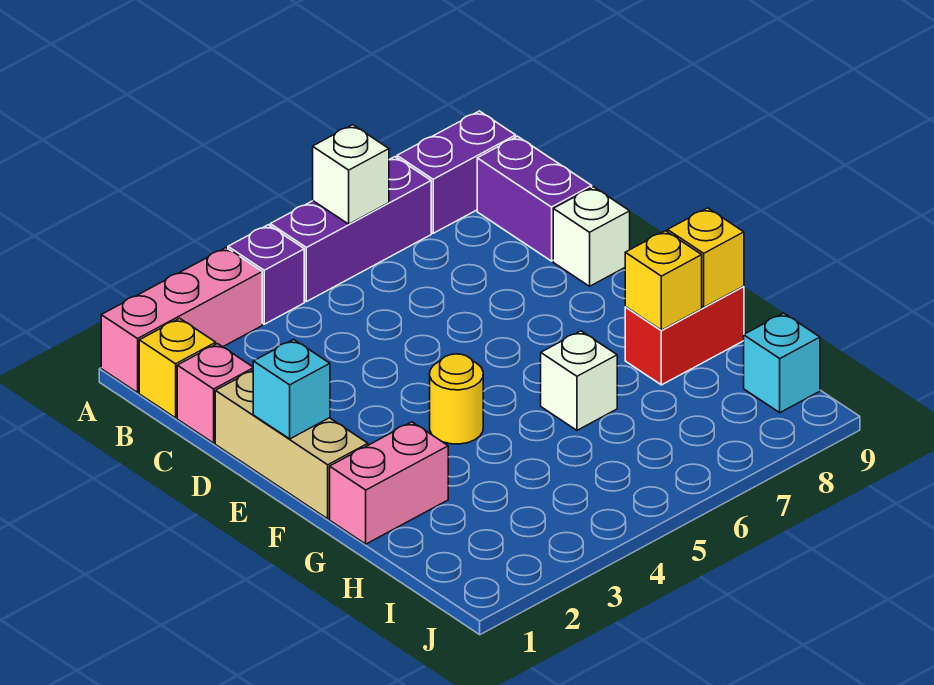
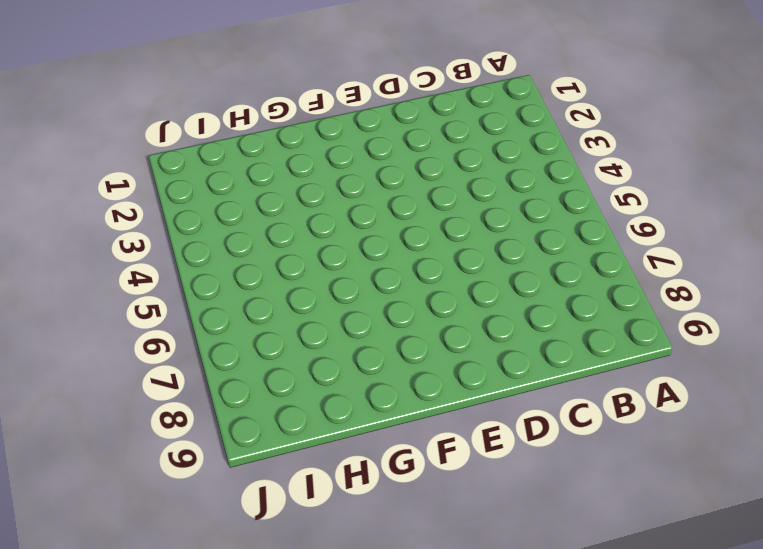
none -> pink brick A1:A3 level 1
none -> purple brick A4 level 1
none -> purple brick A5:A7 level 1

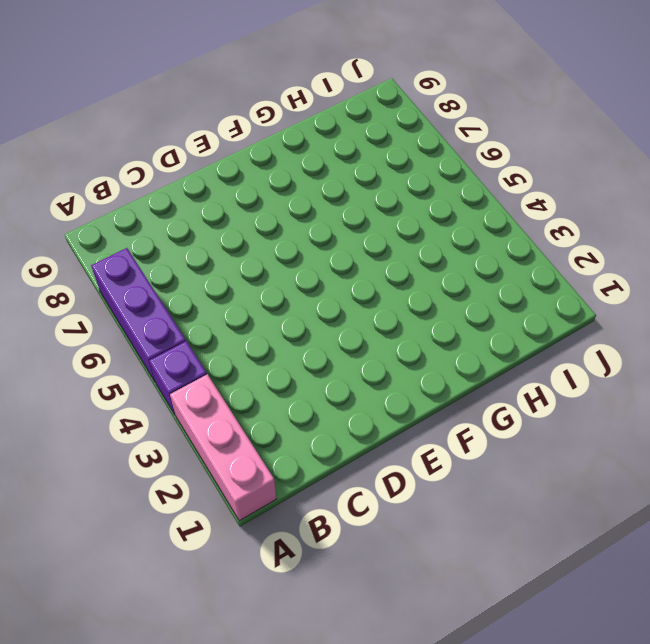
none -> purple brick A8:A9 level 1
none -> yellow brick B1 level 1
none -> purple brick B9:C9 level 1

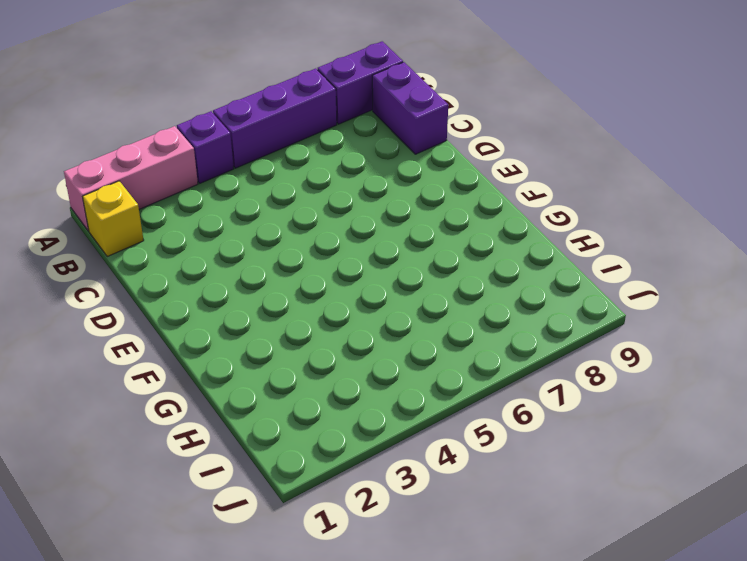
none -> pink brick C1 level 1
none -> tan brick D1:F1 level 1
none -> white brick D9 level 1

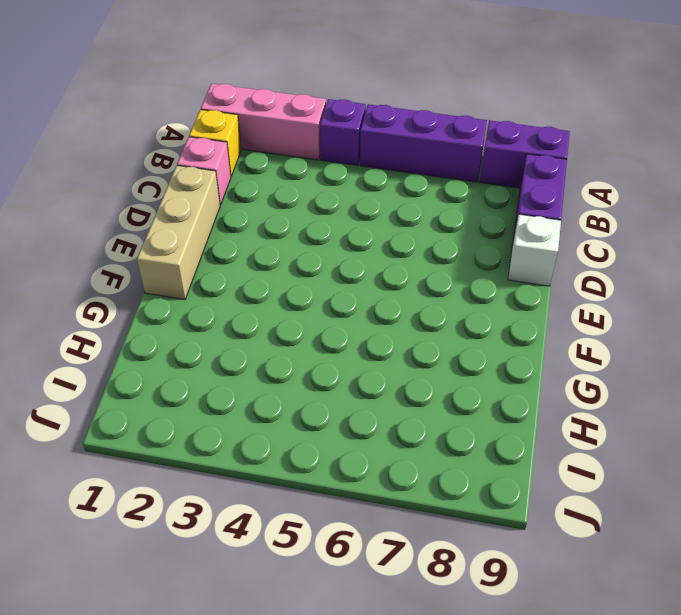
none -> yellow round brick F4 level 1
none -> pink brick G1:G2 level 1
none -> white brick G6 level 1

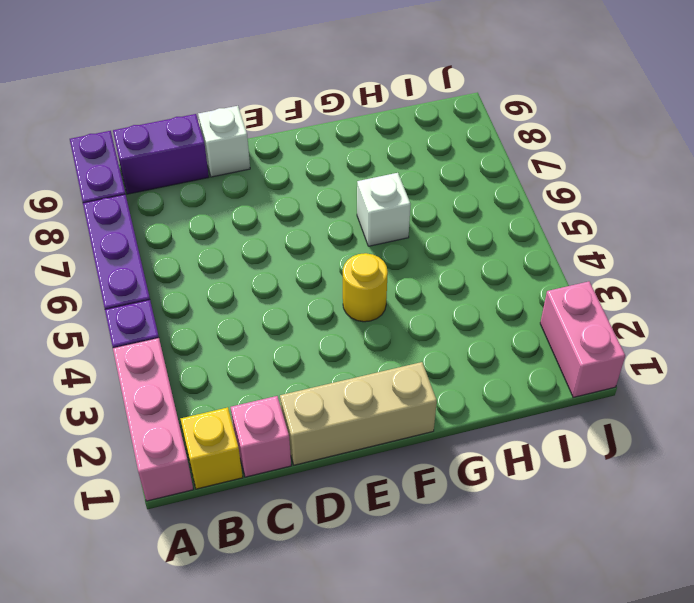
pink brick J1:J2 level 1 -> pink brick G1:G2 level 1
none -> red brick G8:G9 level 1
none -> cyan brick I9 level 1
none -> white brick A6 level 2

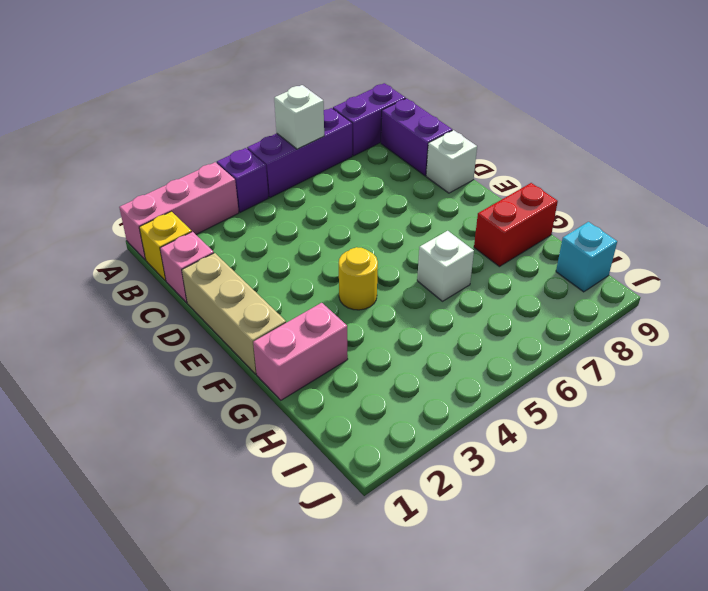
none -> cyan brick E1 level 2
none -> yellow brick G8 level 2
none -> yellow brick G9 level 2

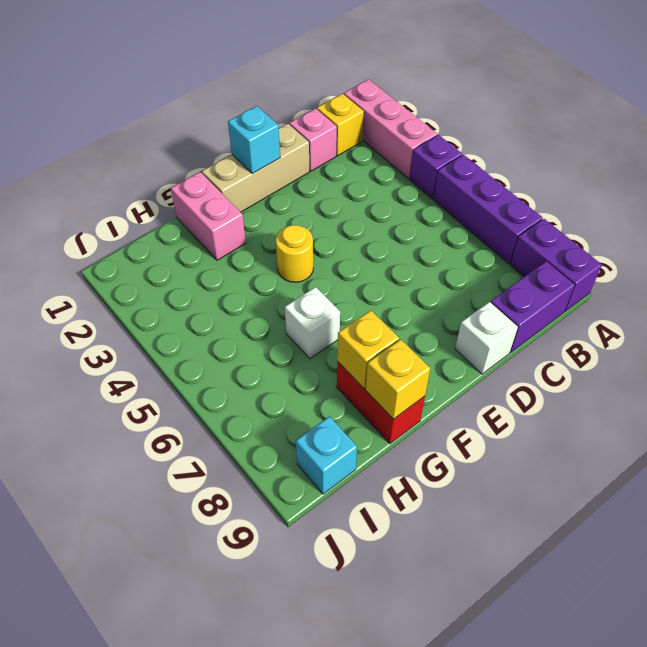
none -> white brick A6 level 2

